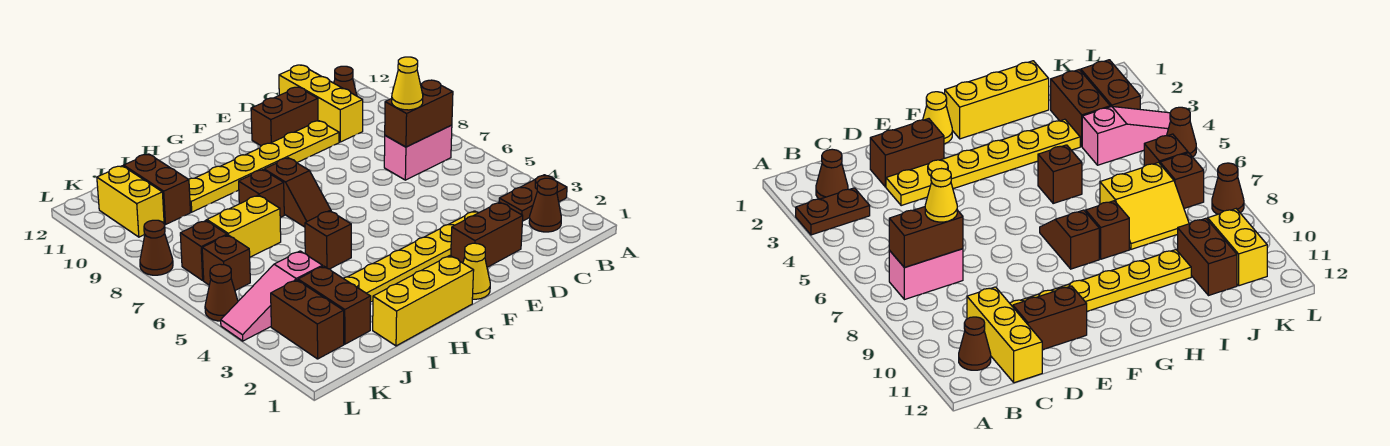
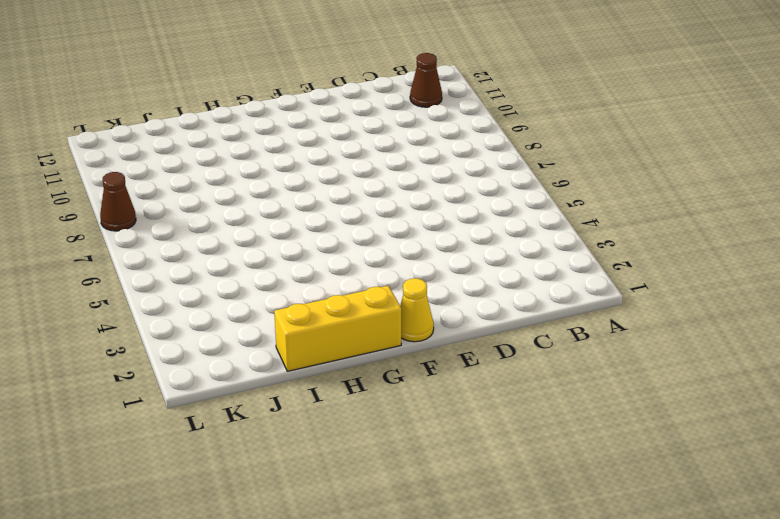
none -> brown plate A3:B3 level 1
none -> brown cone B2 level 1
none -> pink brick B7:C7 level 1

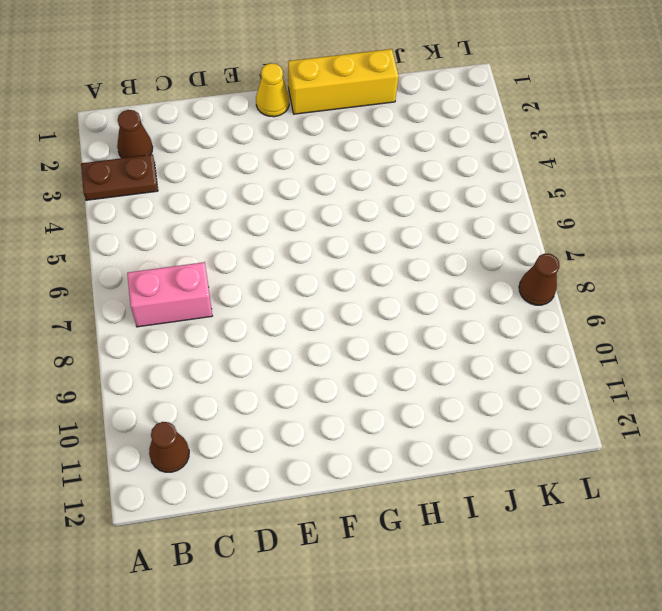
none -> yellow brick C10:C12 level 1
none -> brown brick D2:E2 level 1
none -> yellow plate D3:I3 level 1

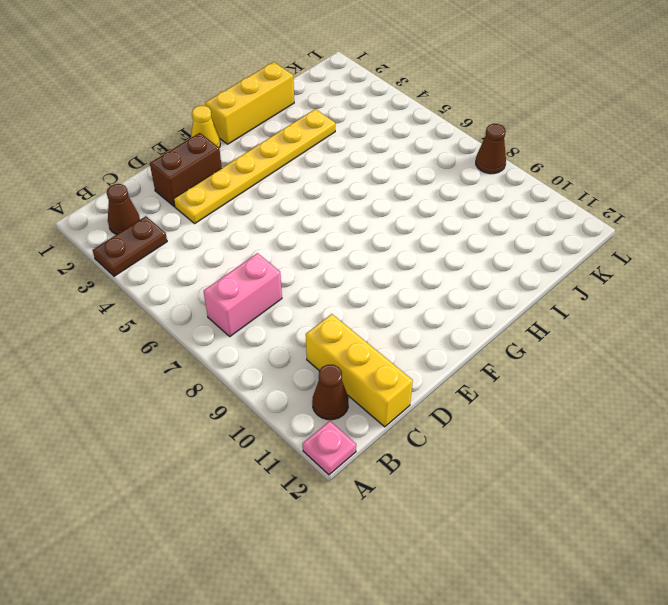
pink plate A12 level 1 -> none
none -> yellow plate D10:I10 level 1
none -> brown brick D11:E11 level 1
none -> brown slope G7:G8 level 1 top 8

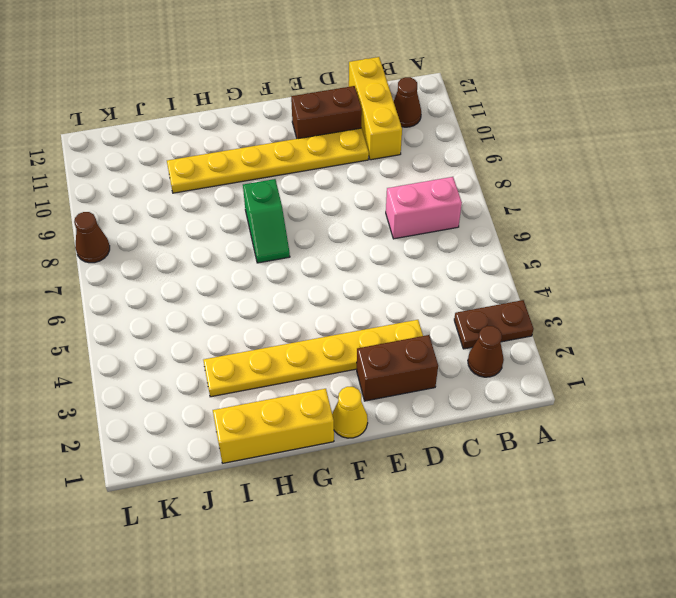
green slope G7:G8 level 1 top 8 -> brown slope G7:G8 level 1 top 8
none -> brown brick H5 level 1
none -> brown brick H8 level 1
none -> yellow slope I7:J8 level 1 top 7

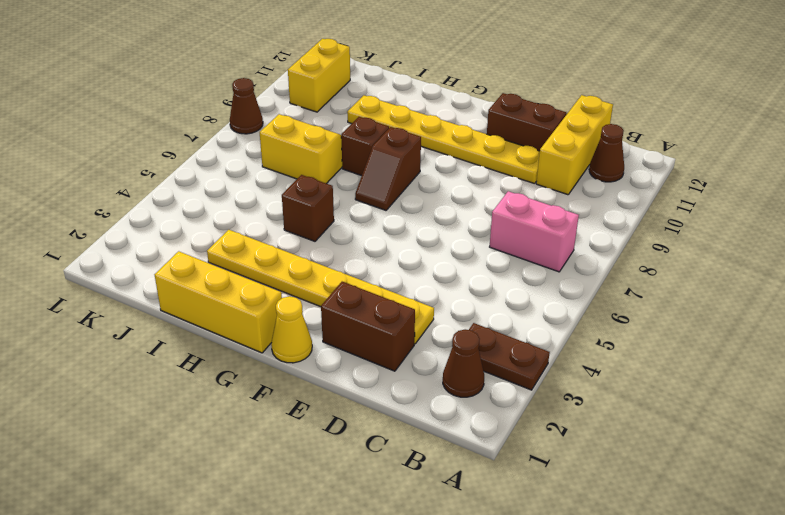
none -> brown brick J2:J3 level 1
none -> pink slope J4:L4 level 1 top J
none -> brown brick J10:J11 level 1

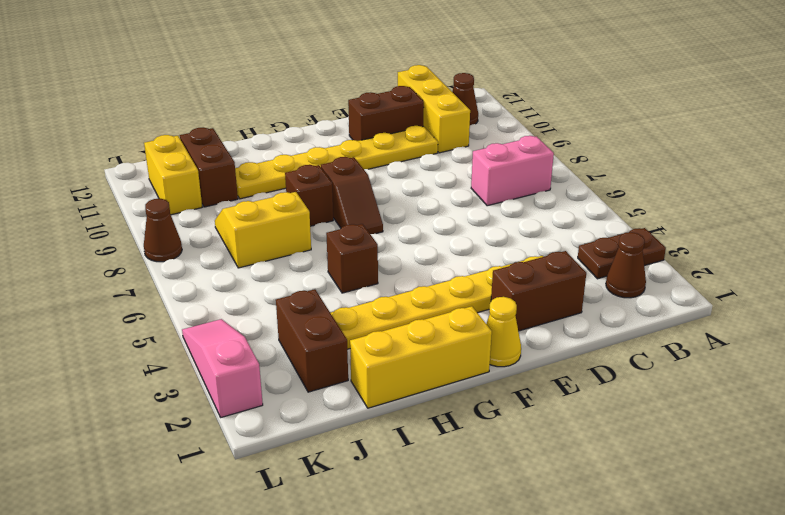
pink slope L2:L4 level 1 top 2 -> pink slope J4:L4 level 1 top J
none -> brown brick K2:K3 level 1
none -> brown brick K6 level 1
none -> brown brick K7 level 1

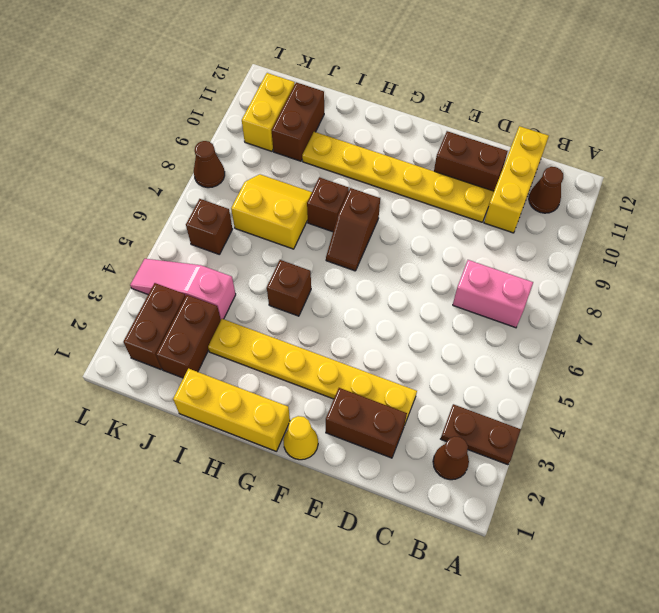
none -> brown brick K7 level 1
none -> brown cone L5 level 1
none -> brown brick B7:C7 level 2

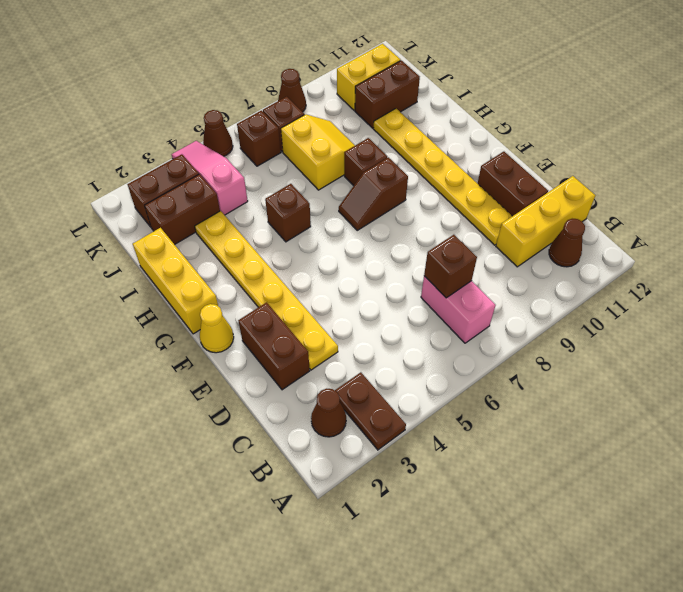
brown brick C7 level 2 -> brown brick B7:C7 level 2
none -> yellow cone C7 level 3

